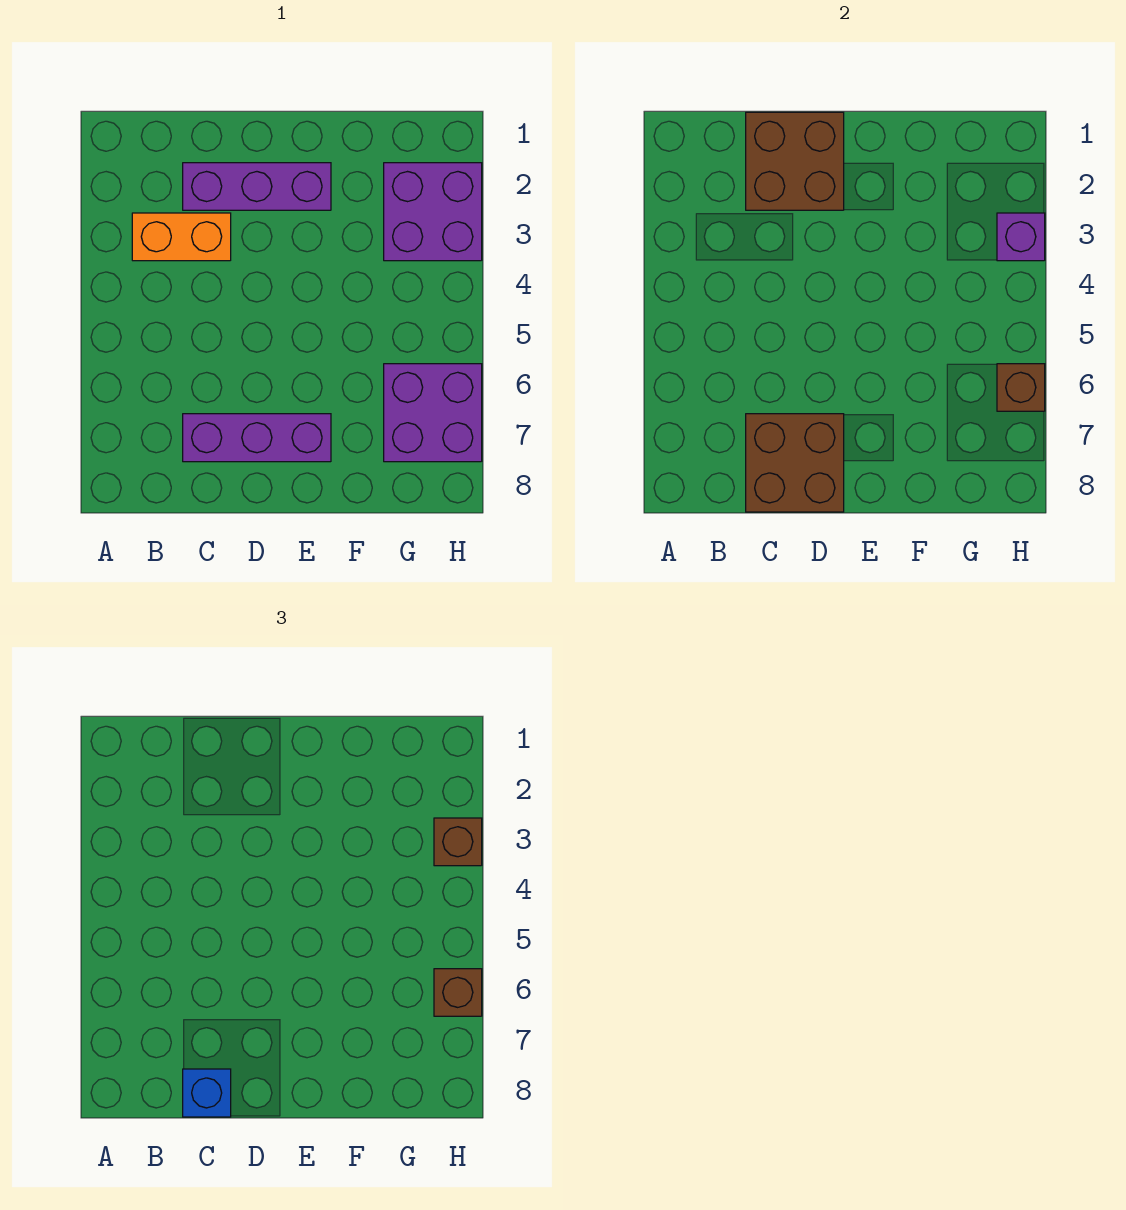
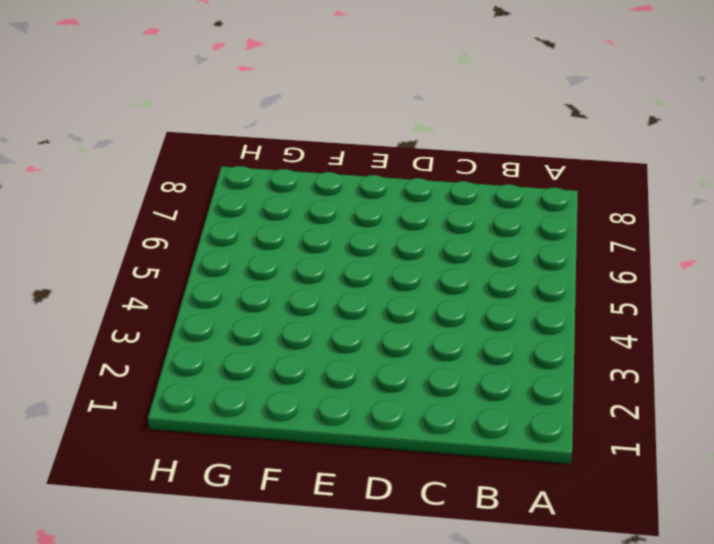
none -> orange brick B3:C3 level 1
none -> purple brick C2:E2 level 1
none -> purple brick C7:E7 level 1

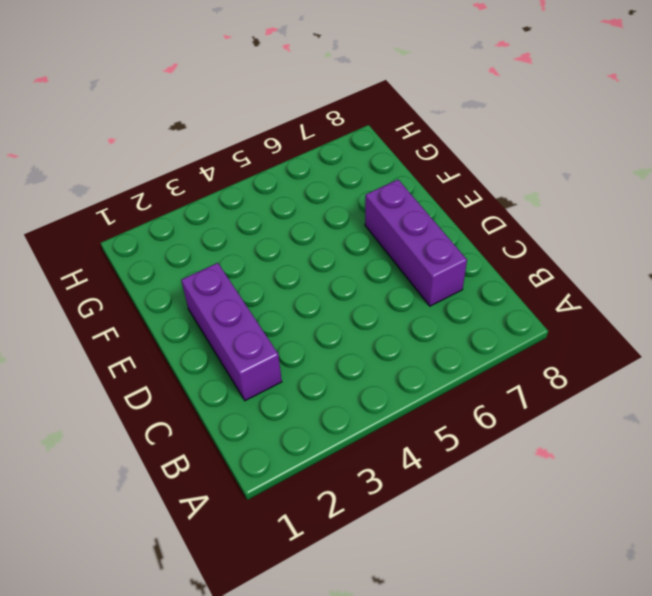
none -> orange brick B3:C3 level 1
none -> purple brick G2:H3 level 1
none -> purple brick G6:H7 level 1

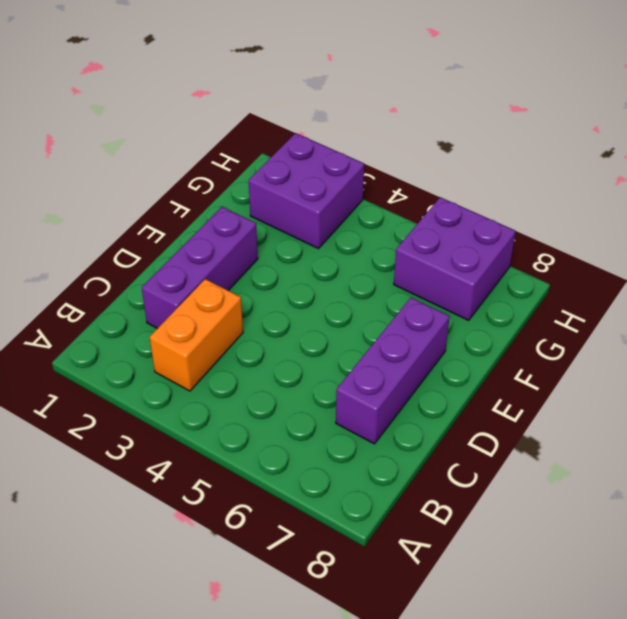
none -> brown brick C1:D2 level 2
none -> brown brick C7:D8 level 2
none -> purple brick H3 level 2

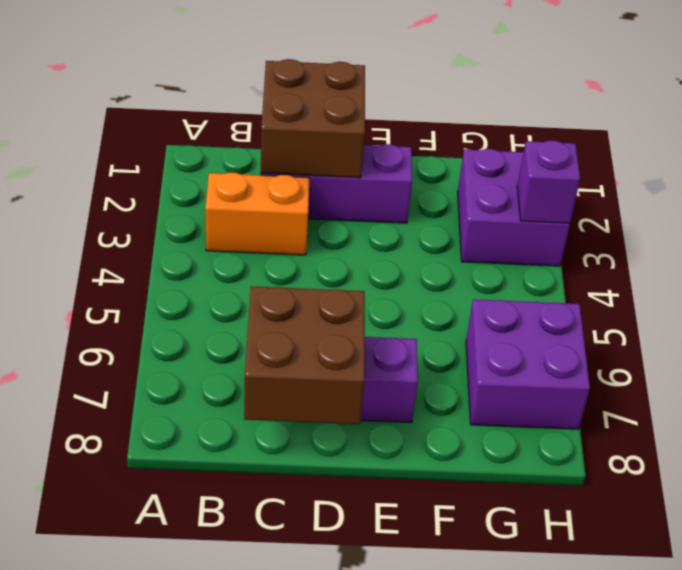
none -> brown brick H6 level 2
none -> blue brick C8 level 3
none -> brown brick H3 level 3

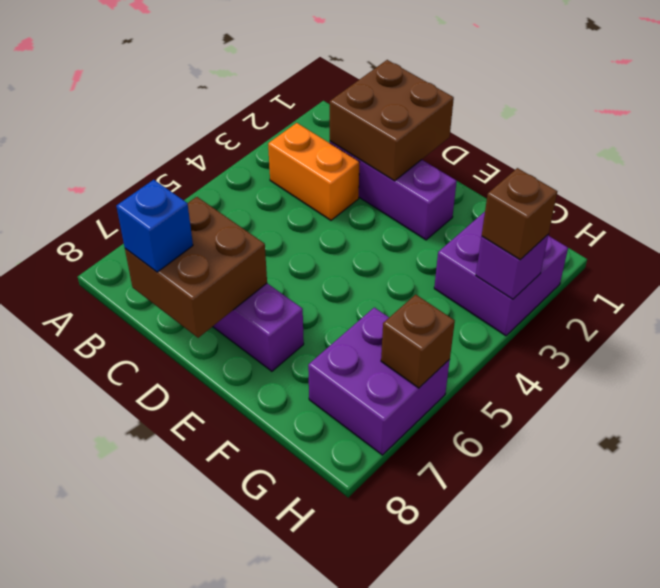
none -> brown brick H6 level 3

